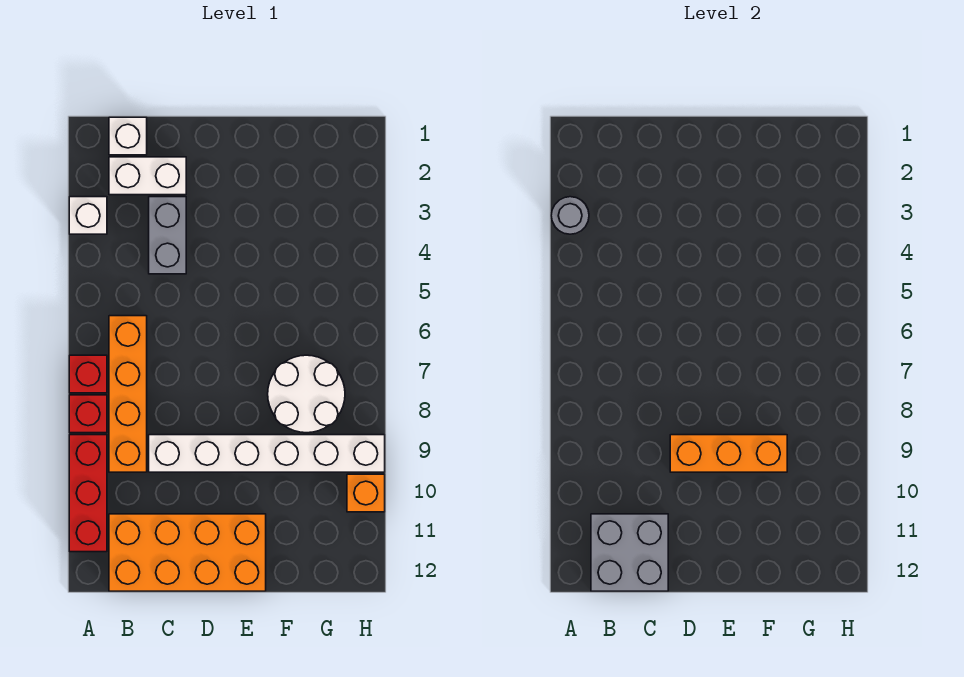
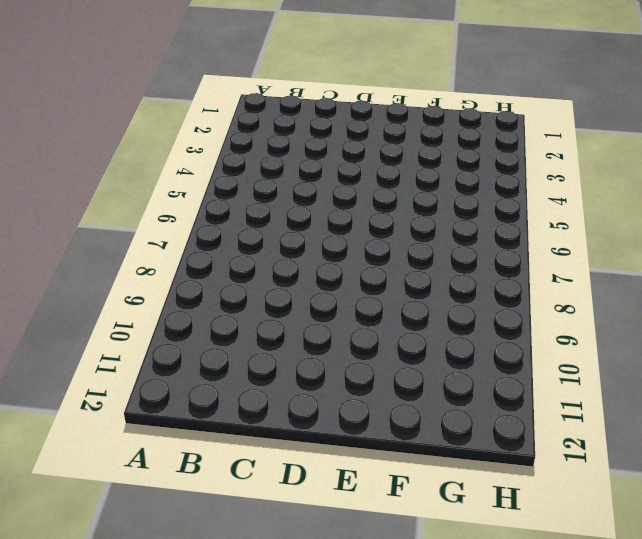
none -> white brick A3 level 1
none -> red brick A7 level 1
none -> red brick A8 level 1

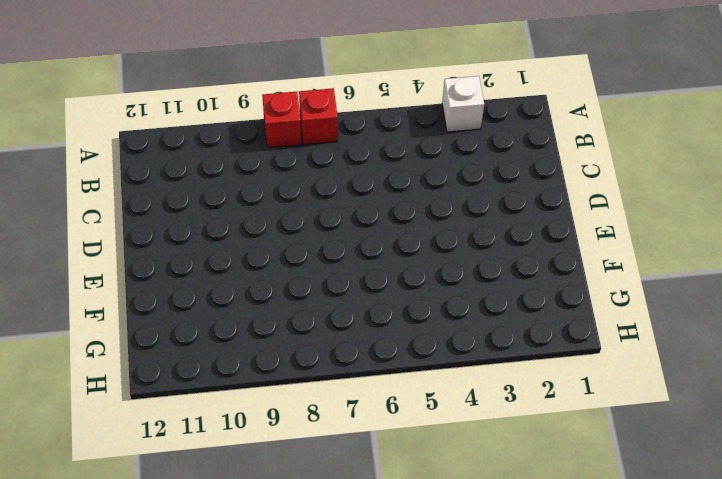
none -> red brick A9:A11 level 1
none -> white brick B1 level 1
none -> white brick B2:C2 level 1

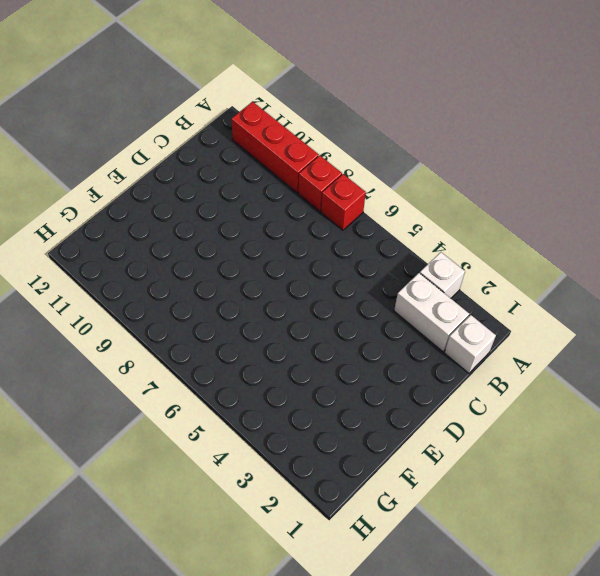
white brick B2:B3 level 1 -> white brick B2:C2 level 1
none -> orange brick B6:B9 level 1
none -> orange brick B11:E12 level 1
none -> grey brick C3:C4 level 1

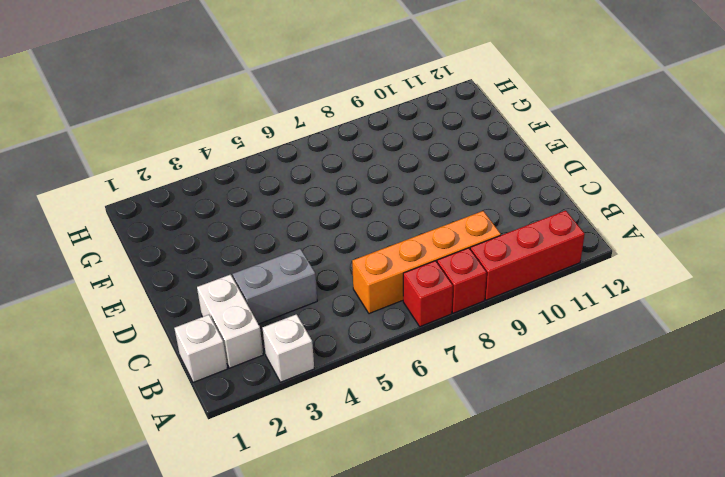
none -> orange brick B11:E12 level 1
none -> white brick C9:H9 level 1
none -> white round brick F7:G8 level 1

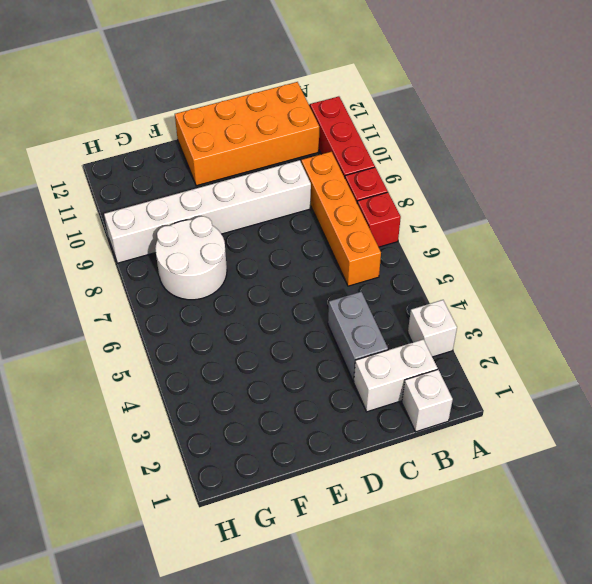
none -> orange brick H10 level 1
none -> grey round brick A3 level 2
none -> grey brick B11:C12 level 2

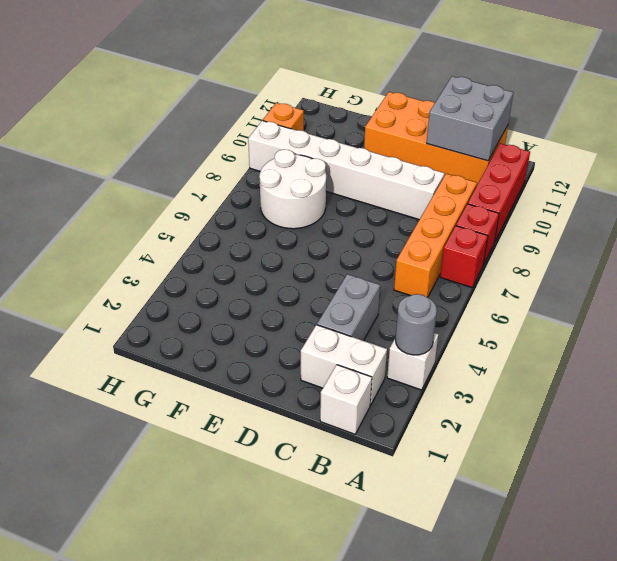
none -> orange brick D9:F9 level 2

